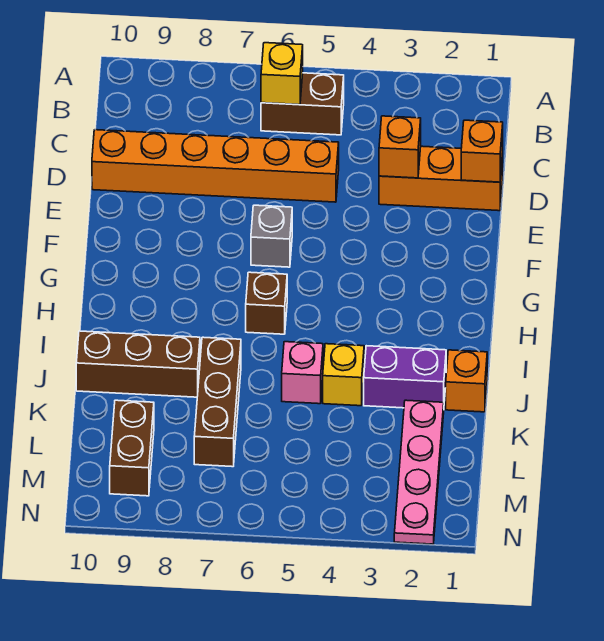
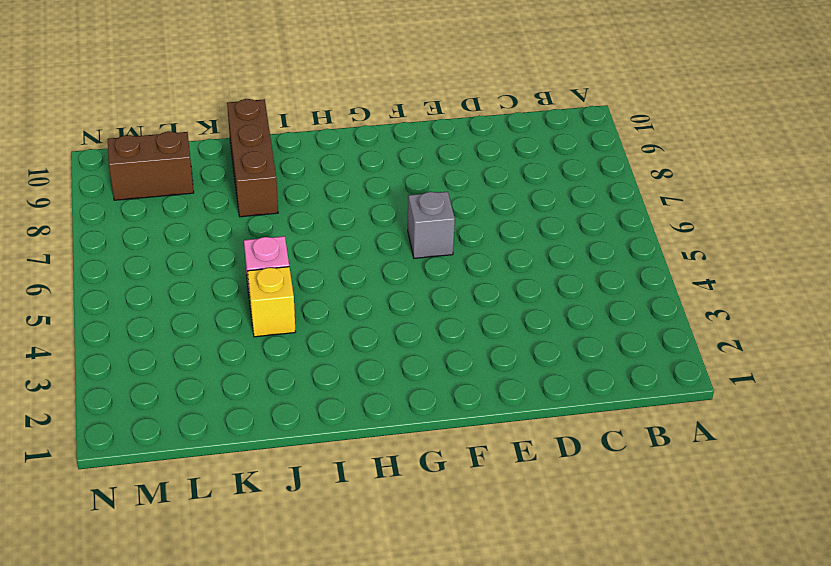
none -> brown brick B5:B6 level 1
none -> orange brick D1:D3 level 1
none -> orange brick D5:D10 level 1

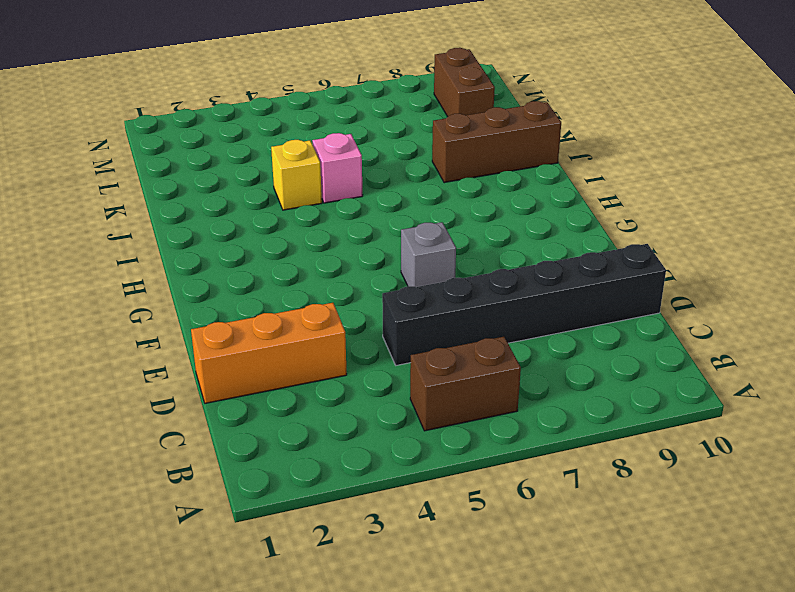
black brick D5:D10 level 1 -> orange brick D5:D10 level 1
none -> brown brick H6 level 1
none -> orange brick J1 level 1
none -> purple brick J2:J3 level 1

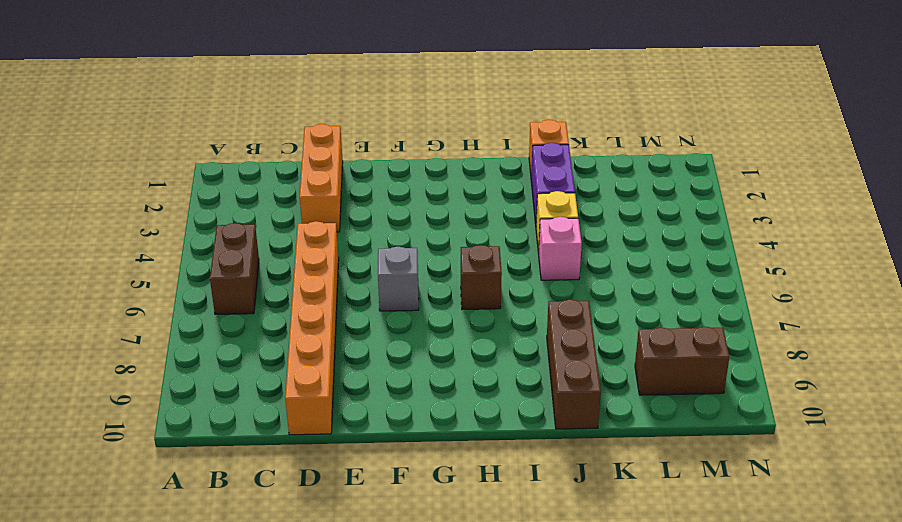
none -> brown brick J7:L7 level 1
none -> pink plate K2:N2 level 1
none -> yellow brick B6 level 2

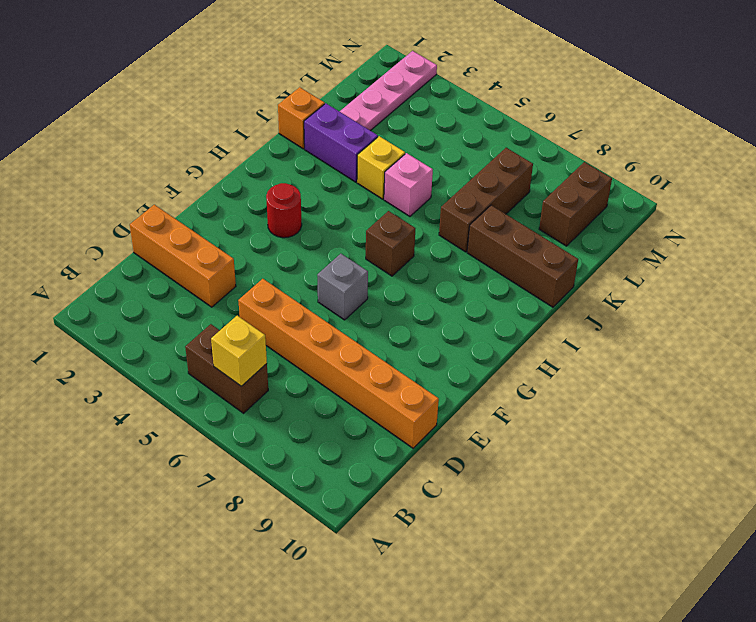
red round brick G3 level 1 -> none
none -> orange brick D1 level 2
none -> orange brick D3 level 2

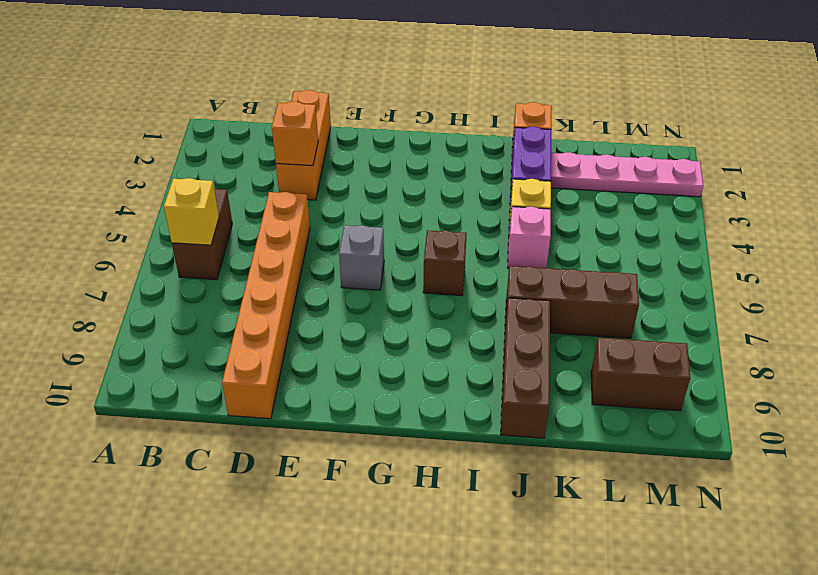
none -> orange brick D1 level 2

